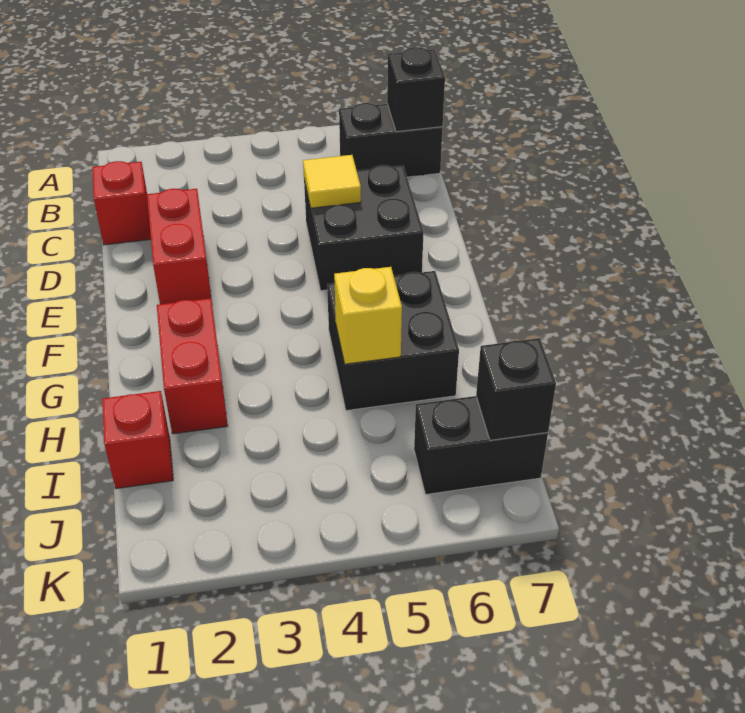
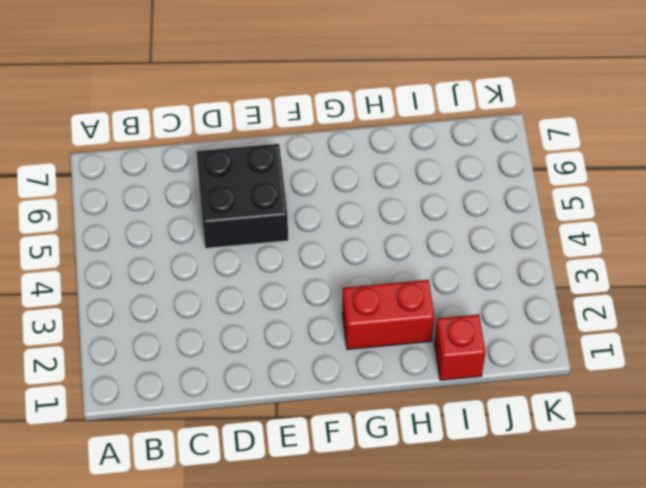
none -> black brick B6:B7 level 1
none -> red brick C1 level 1
none -> red brick D2:E2 level 1

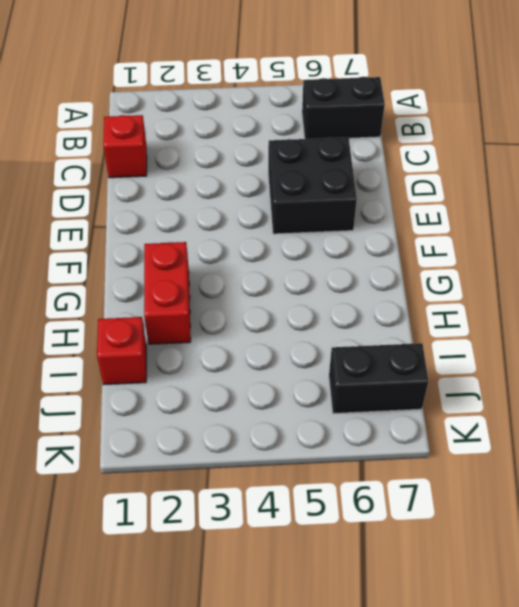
none -> red brick D2:E2 level 1
none -> black brick G5:H6 level 1
none -> black brick B7 level 2

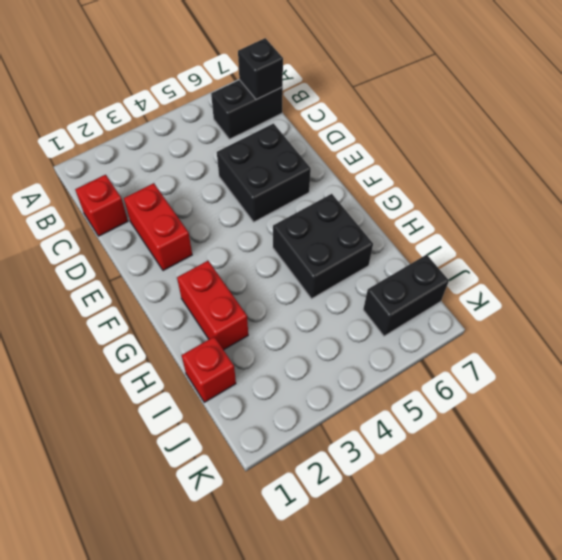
none -> yellow tile D5 level 2
none -> yellow brick H5 level 2
none -> black brick J7 level 2

